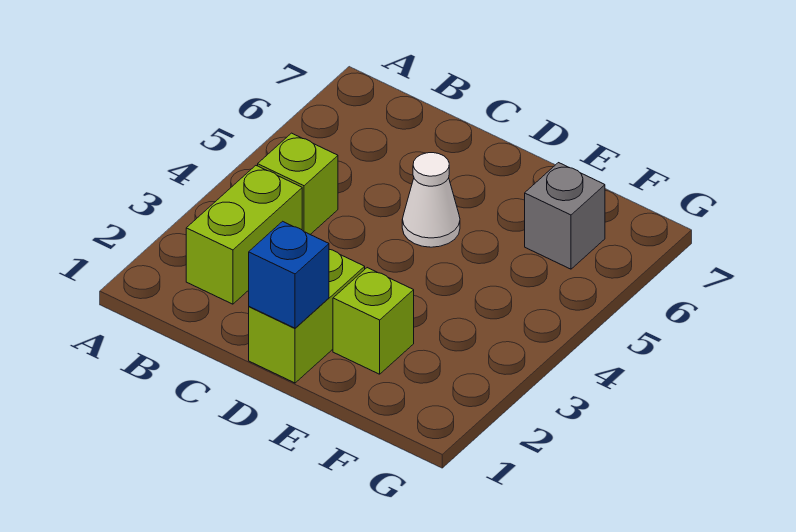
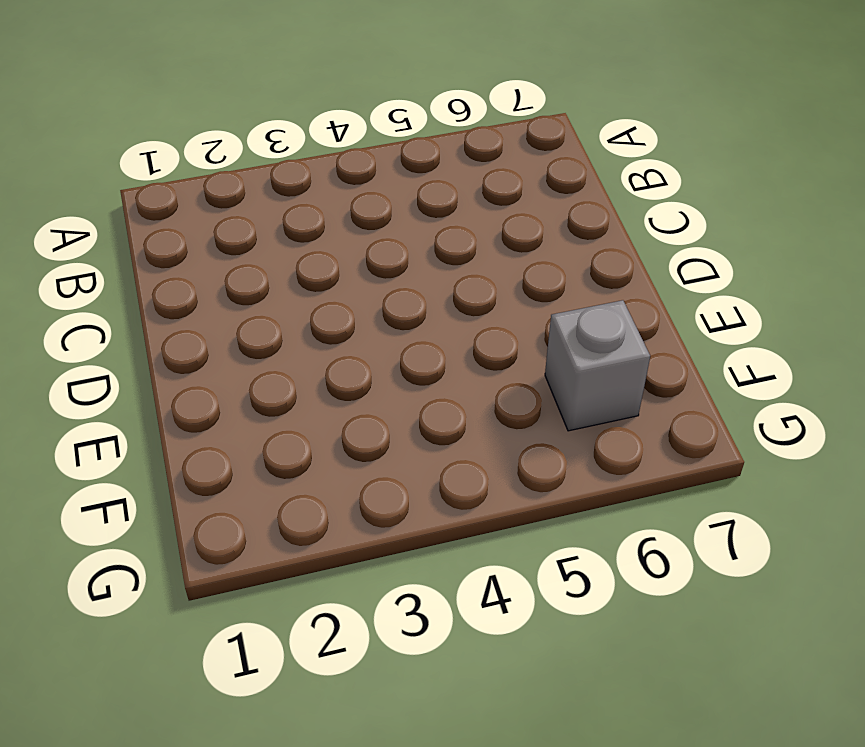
none -> lime brick B2:B3 level 1
none -> lime brick B4 level 1

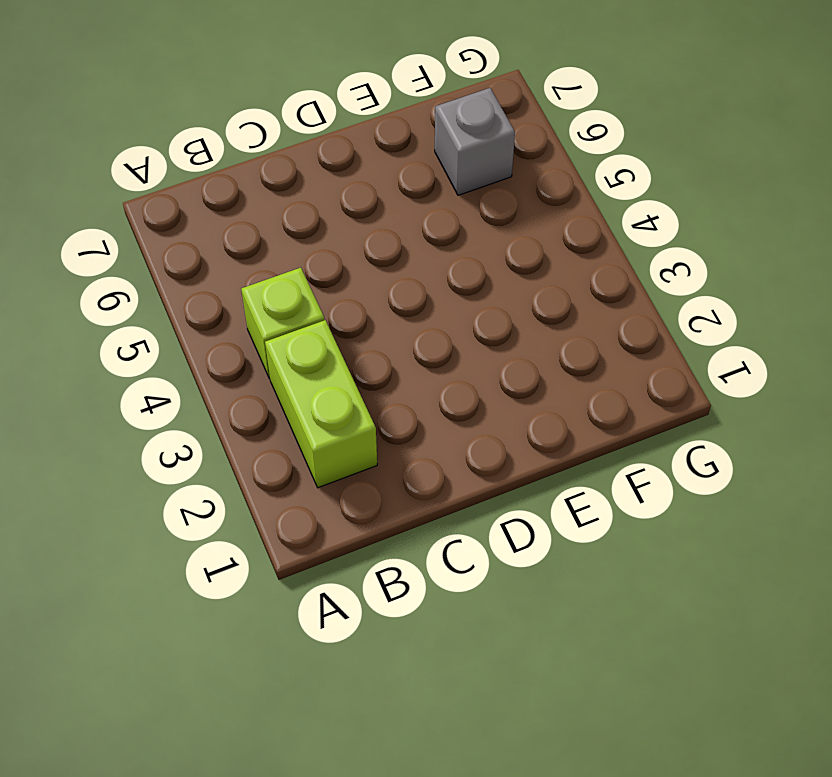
none -> lime brick D1:D2 level 1
none -> white cone D5 level 1

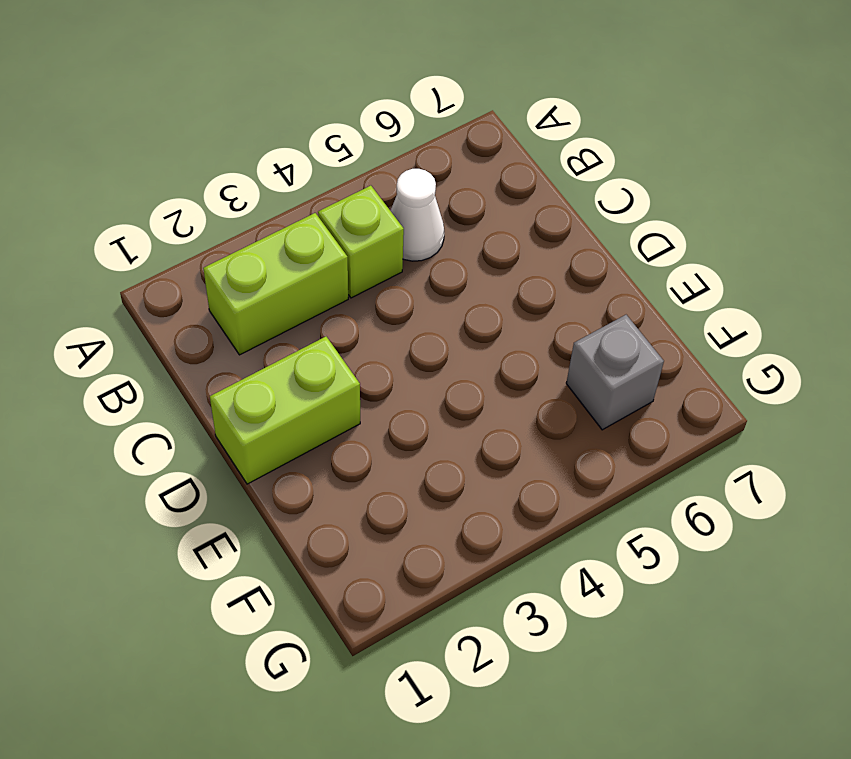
white cone B5 level 1 -> white cone D5 level 1
none -> lime brick E2 level 1
none -> blue brick D1 level 2

